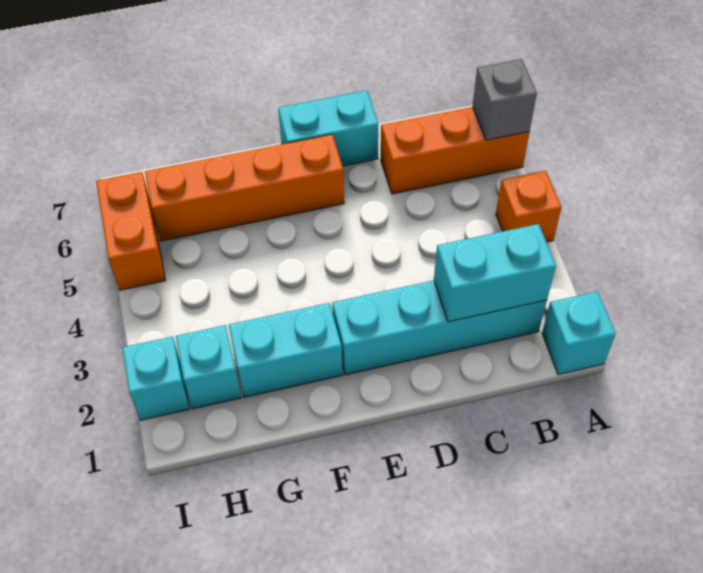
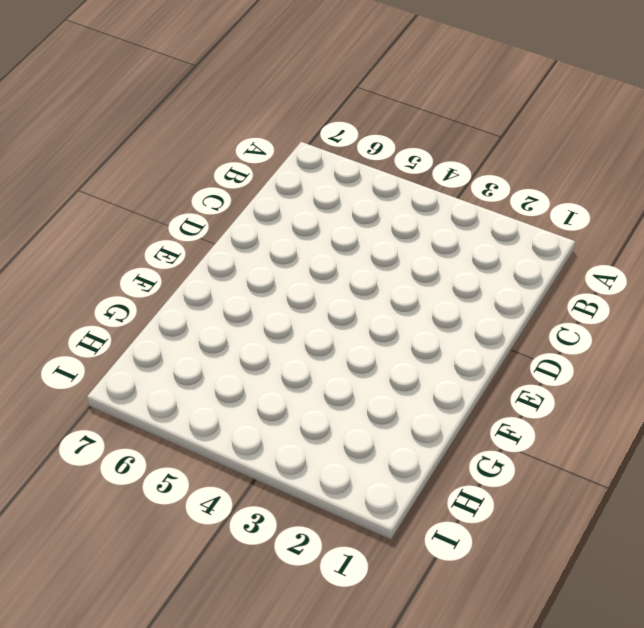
none -> cyan brick A1 level 1
none -> orange brick A4 level 1
none -> orange brick A6:C6 level 1

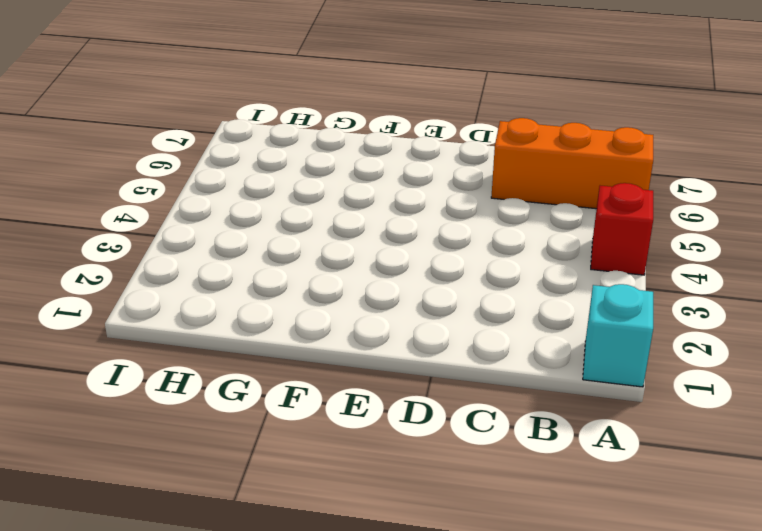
red brick A4 level 1 -> orange brick A4 level 1
none -> cyan brick B2:E2 level 1
none -> cyan brick D7:E7 level 1
none -> orange brick E6:H6 level 1

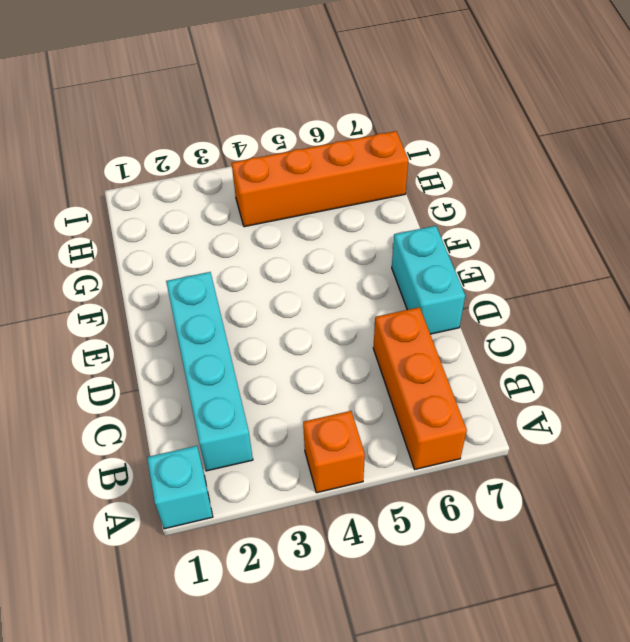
orange brick H4:H7 level 1 -> orange brick E6:H6 level 1
none -> cyan brick F2:G2 level 1
none -> cyan brick H2 level 1
none -> cyan brick I2 level 1

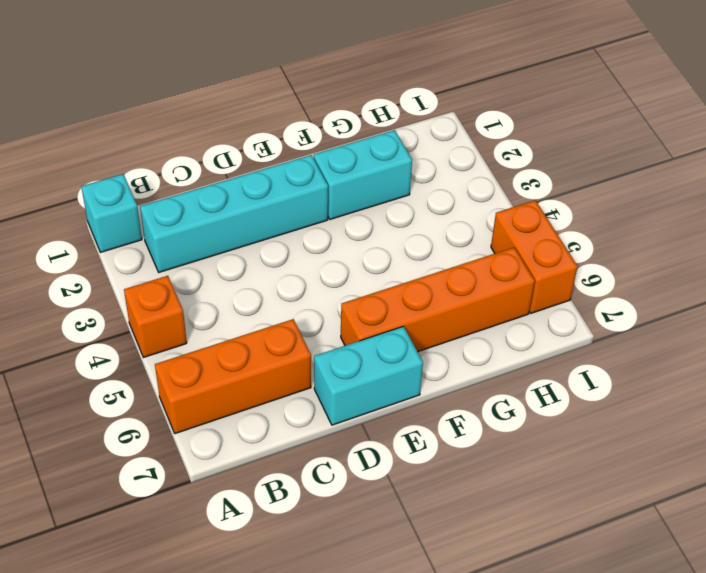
none -> cyan brick H2 level 1
none -> cyan brick I2 level 1
none -> grey brick A6 level 2

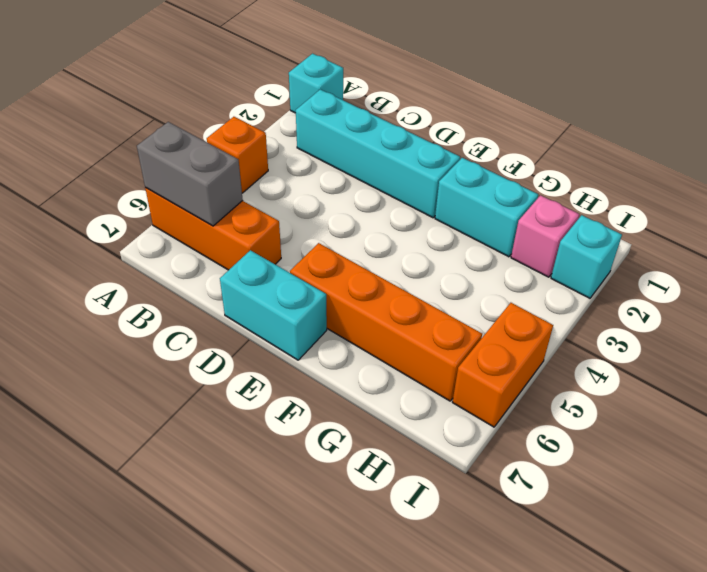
grey brick A6:B6 level 2 -> grey brick A6 level 2
pink brick H2 level 1 -> cyan brick H2 level 1
none -> cyan brick B2:C2 level 2

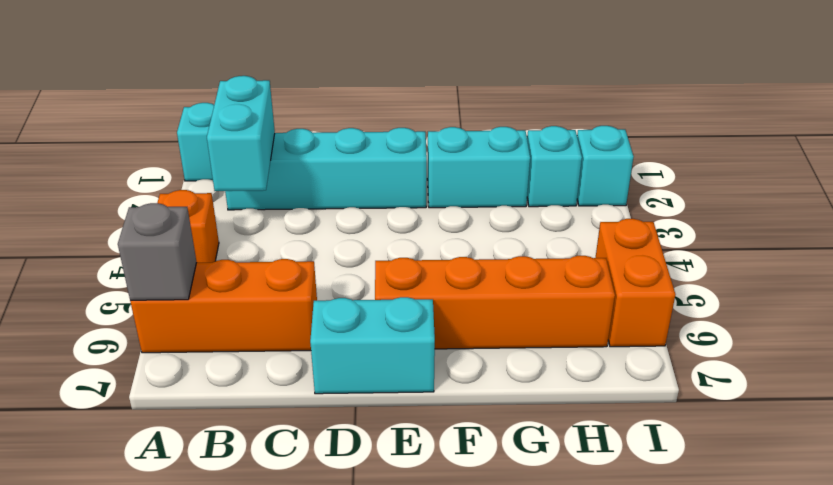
cyan brick B2:B3 level 2 -> cyan brick B2:C2 level 2

